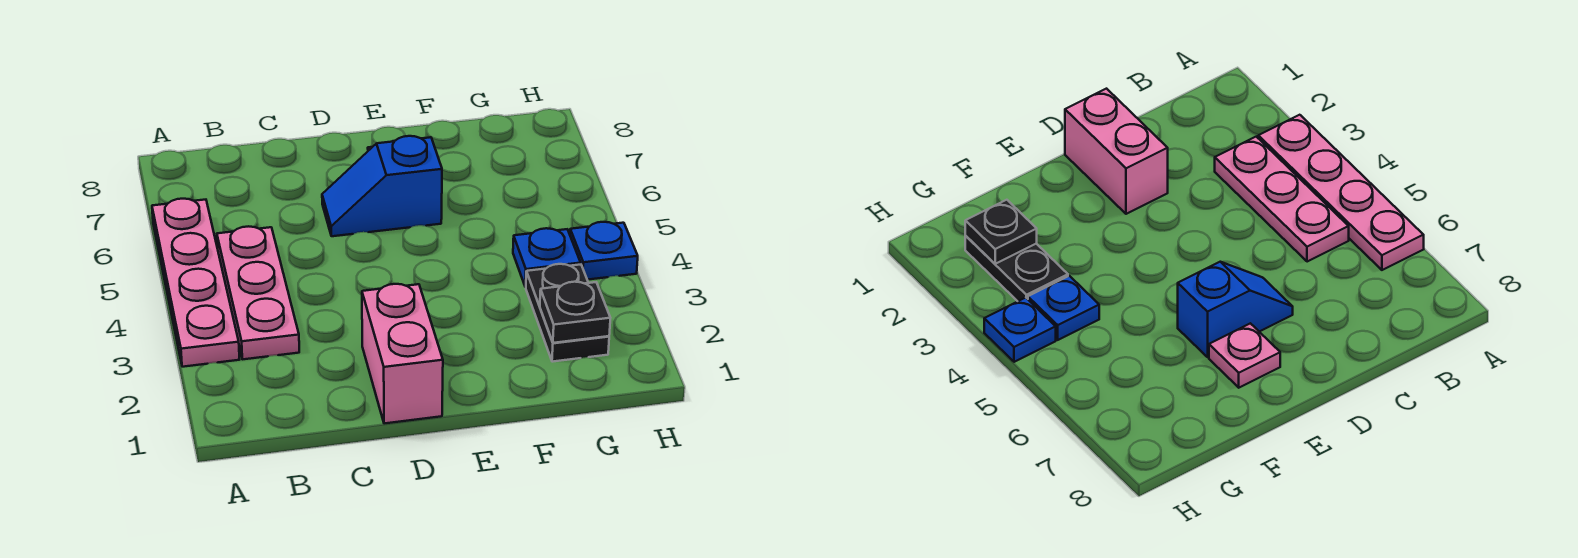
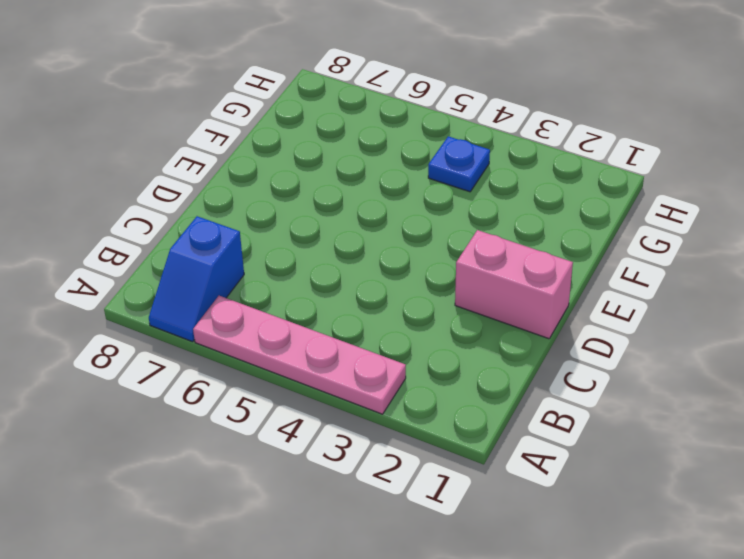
blue slope A7:B7 level 1 top B -> blue slope D6:E6 level 1 top E
none -> pink plate B3:B5 level 1
none -> pink plate E7 level 1

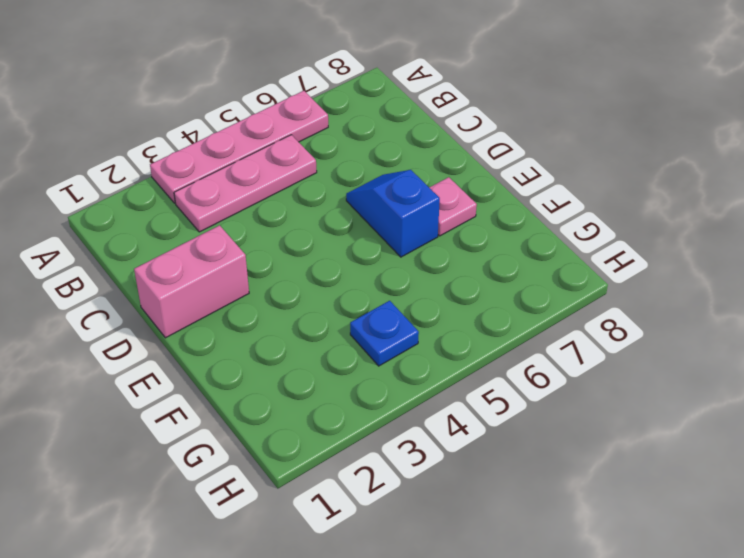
none -> black plate G2:G3 level 1
none -> blue plate H4 level 1

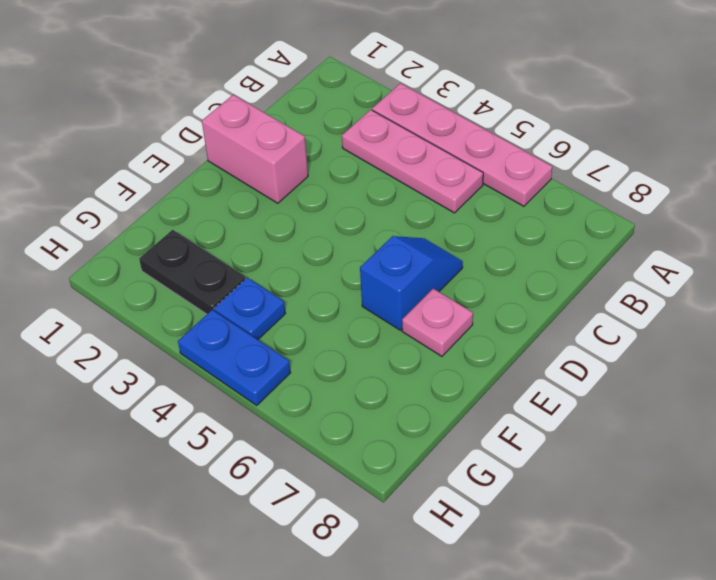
blue plate H4:H5 level 1 -> blue plate H4 level 1
none -> black plate G2 level 2

